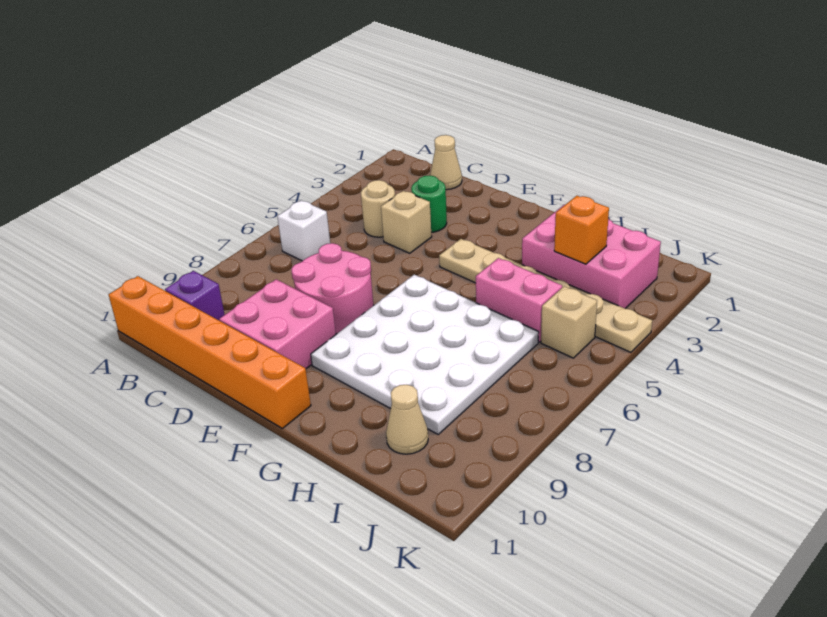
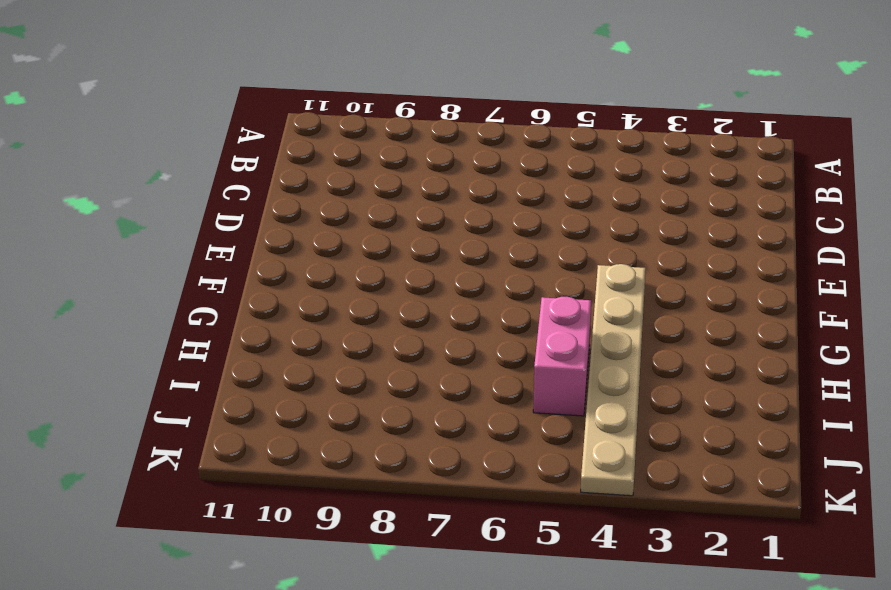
none -> orange brick A11:F11 level 1
none -> white brick B6 level 1
none -> purple brick B10 level 1

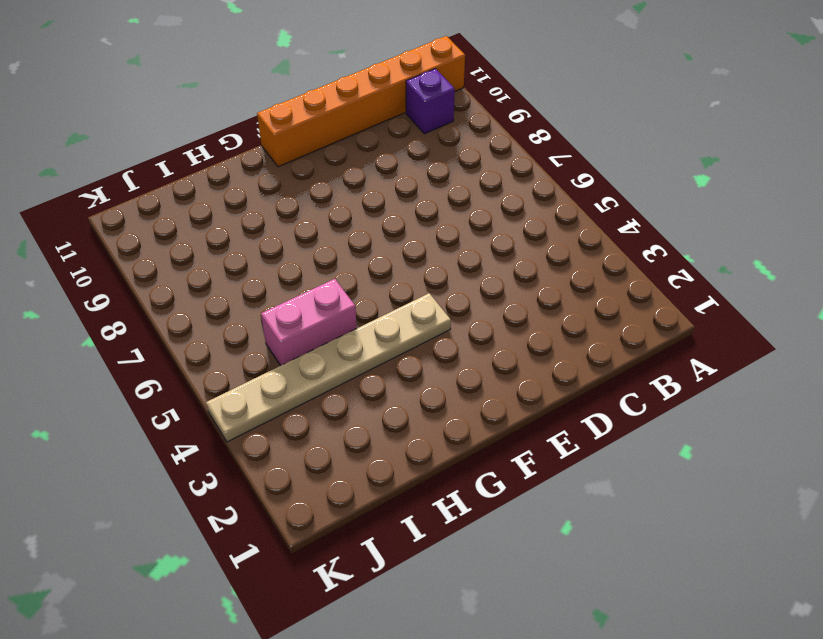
none -> white brick B6 level 1
none -> tan cone C1 level 1
none -> tan round brick C4 level 1

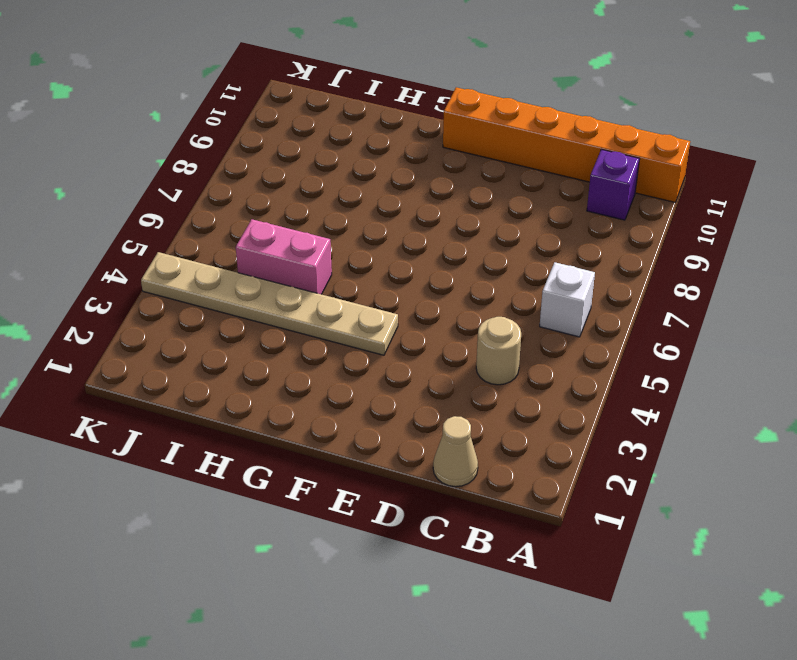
none -> green round brick D3 level 1
none -> tan brick D4 level 1
none -> pink round brick D7:E8 level 1

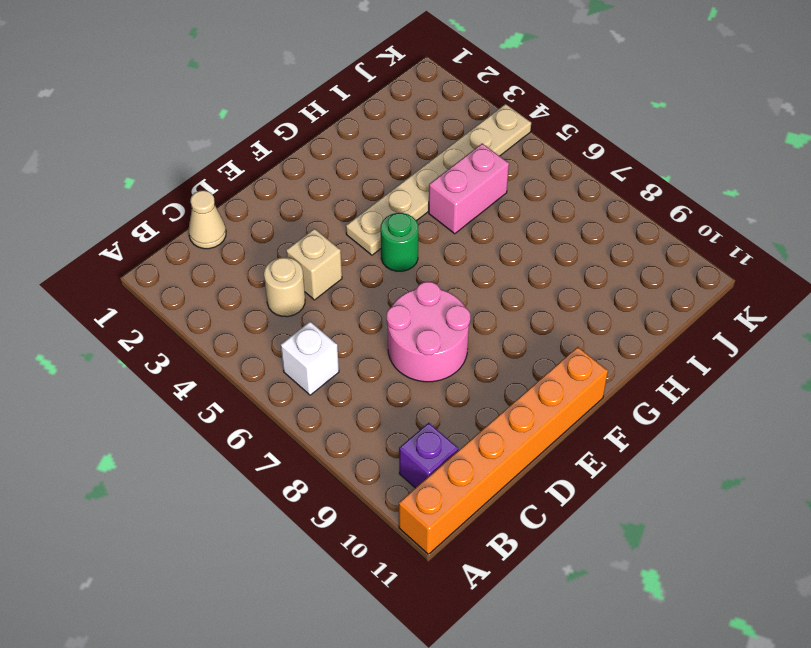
green round brick F5 level 1 -> green round brick D3 level 1
none -> pink brick D9:E10 level 1
none -> white plate F6:I9 level 1
none -> pink brick H2:J3 level 1

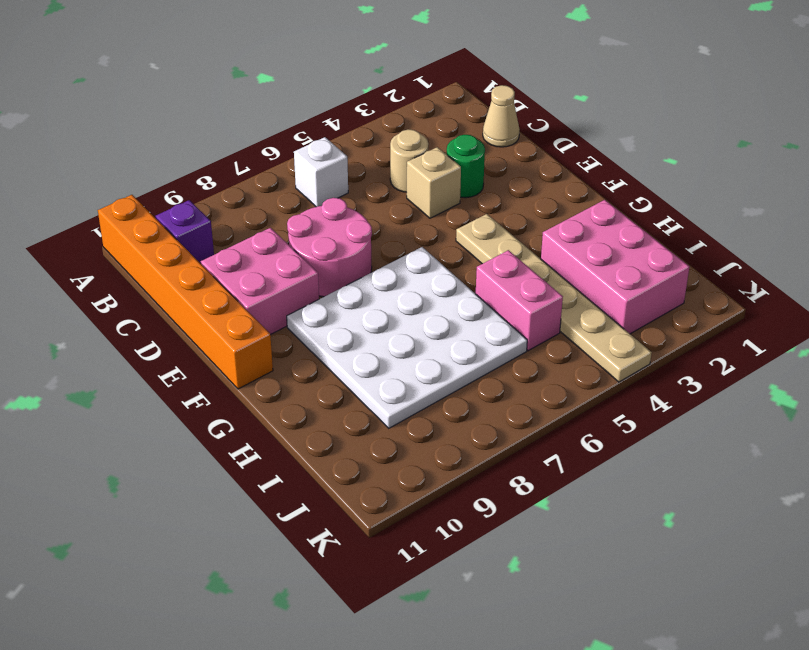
none -> tan cone I10 level 1
none -> tan brick J5 level 1
none -> orange brick I3 level 2

